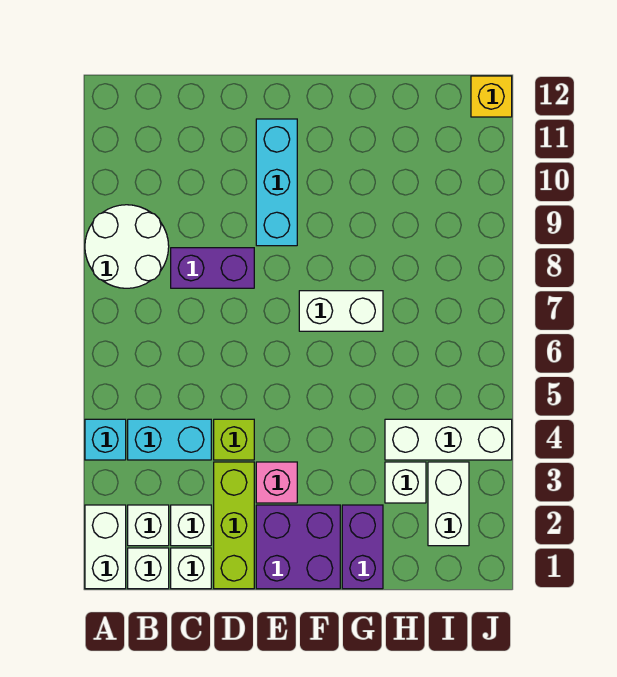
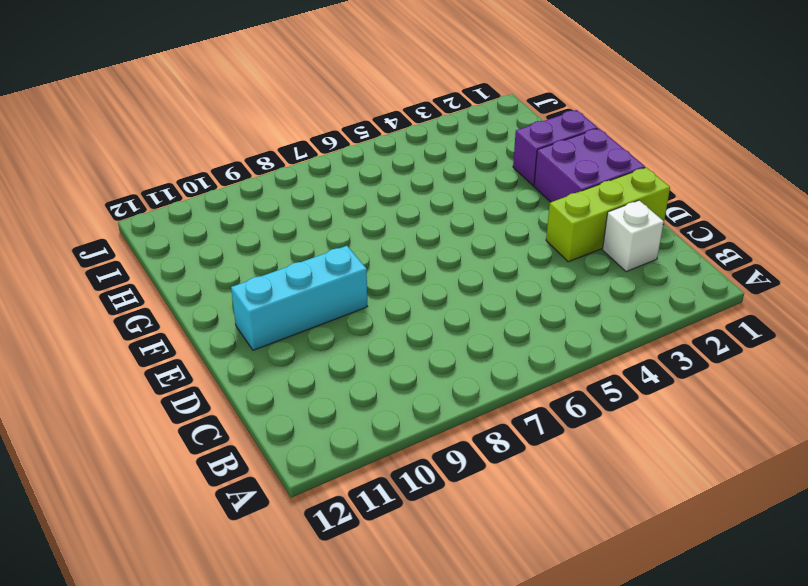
none -> white brick A1:A2 level 1
none -> cyan brick A4 level 1
none -> white round brick A8:B9 level 1

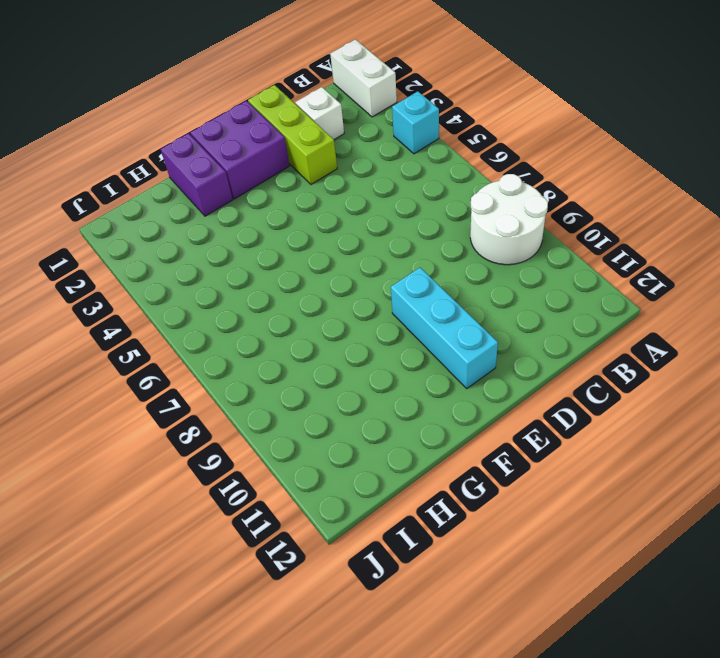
none -> white brick B1 level 1
none -> white brick B2 level 1
none -> cyan brick B4:C4 level 1

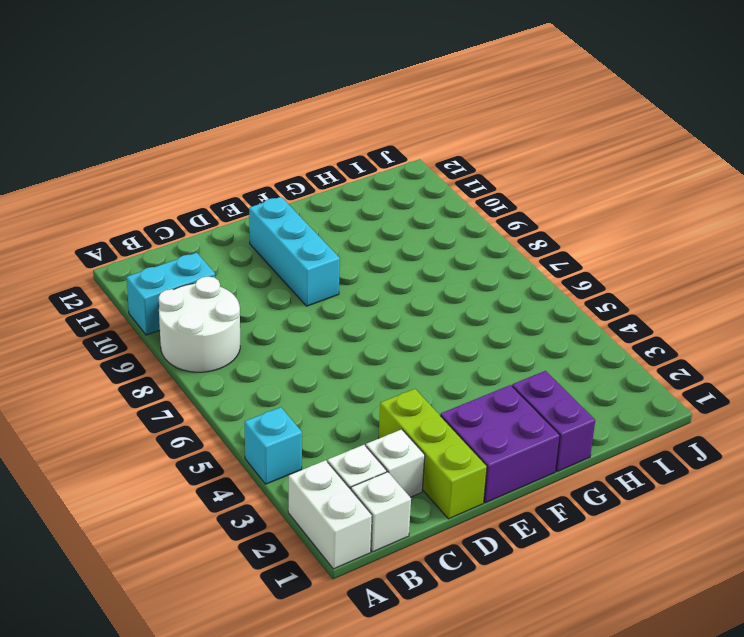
cyan brick A10:B10 level 1 -> cyan brick B4:C4 level 1
none -> white brick C1 level 1
none -> purple brick C8:D8 level 1
none -> lime brick D4 level 1

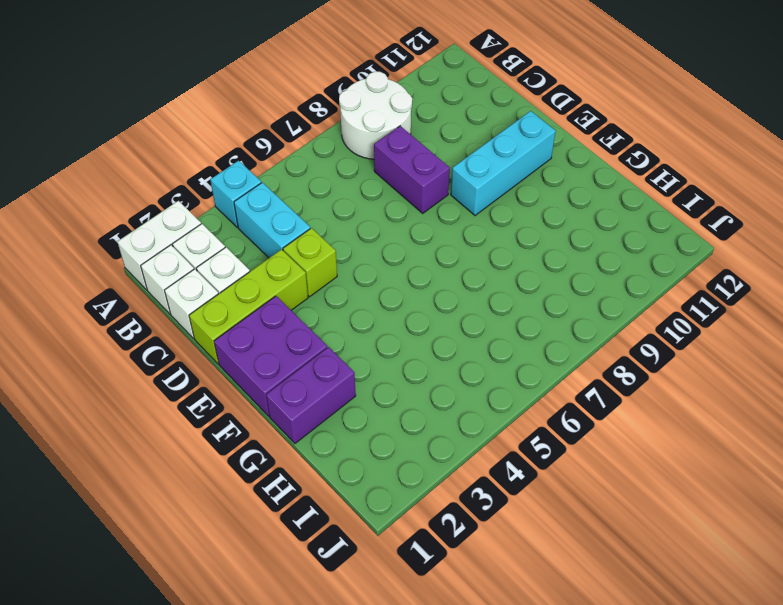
none -> pink brick E3 level 1
none -> white brick F7:G7 level 1
none -> white brick H3 level 1

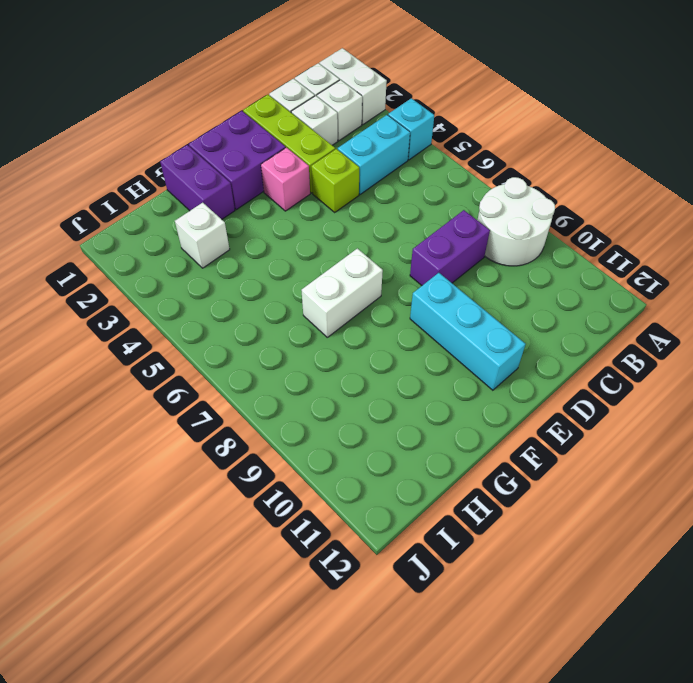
none -> white brick H4:J4 level 1
none -> white brick I2:I3 level 1
none -> yellow brick J12 level 1

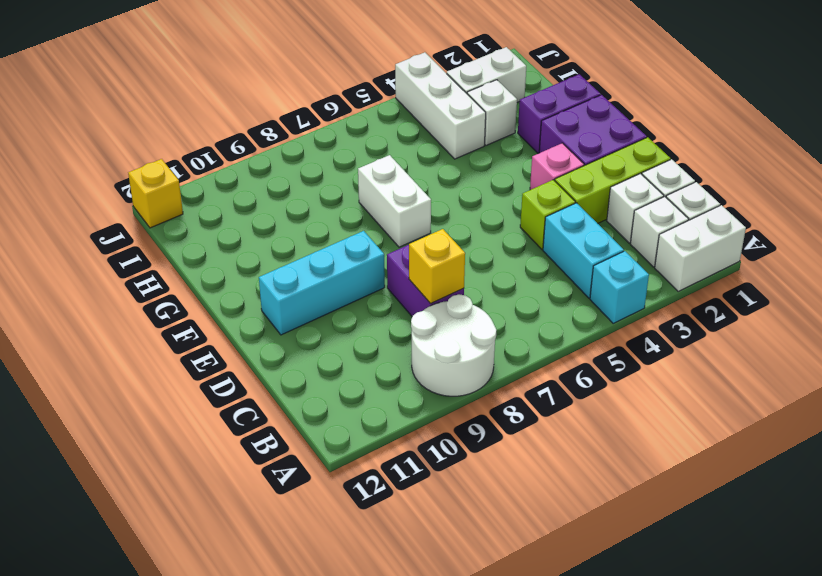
yellow brick C8 level 2 -> none

